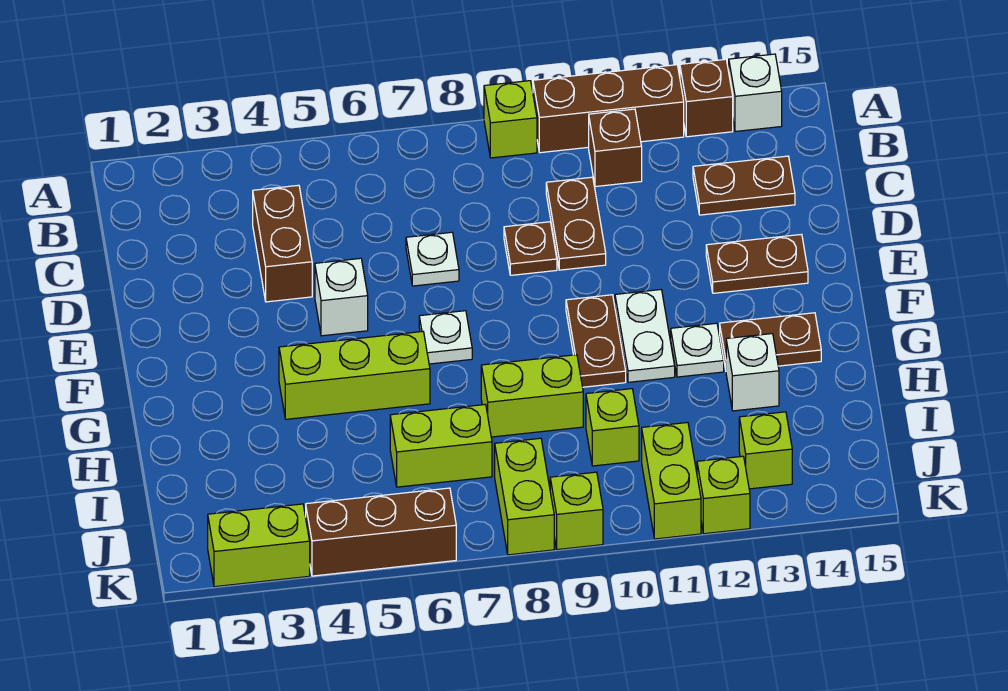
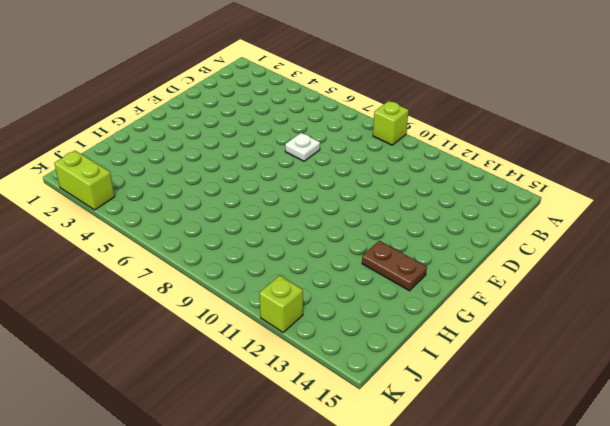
none -> brown brick A10:A12 level 1
none -> brown brick A13 level 1
none -> white brick A14 level 1

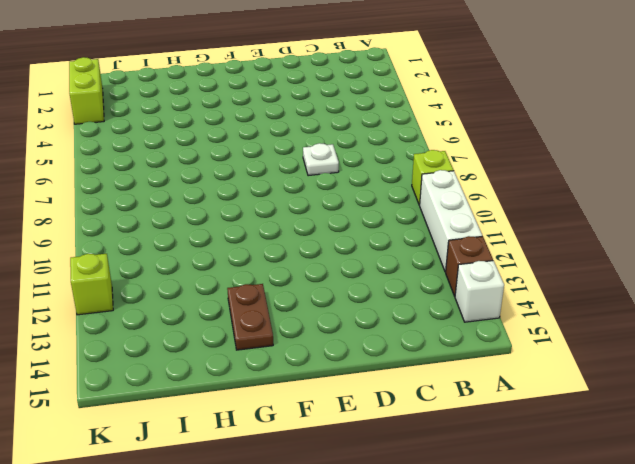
white brick A10:A12 level 1 -> brown brick A10:A12 level 1
none -> brown brick B11 level 1
none -> brown brick C4:D4 level 1
none -> brown plate C10:D10 level 1

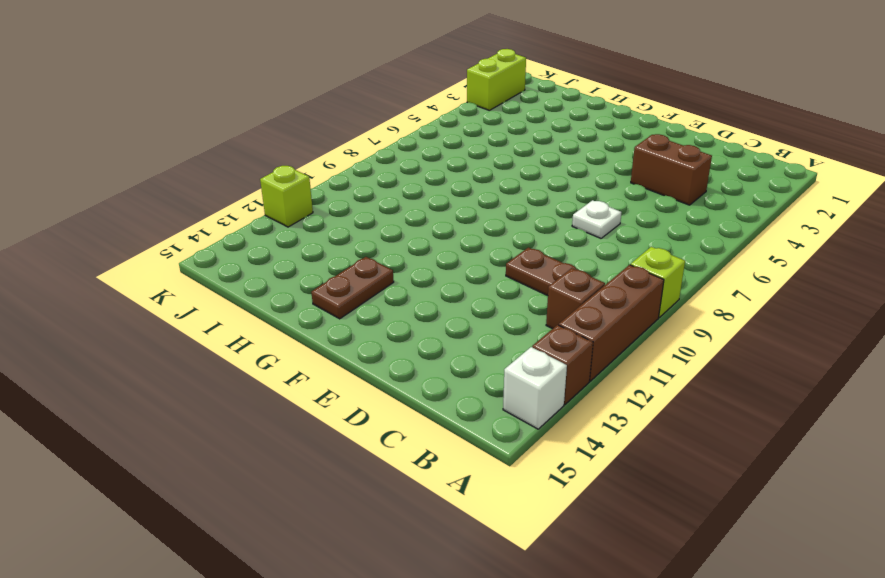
none -> brown plate C13:C14 level 1
none -> brown plate D9 level 1
none -> white brick E5 level 1

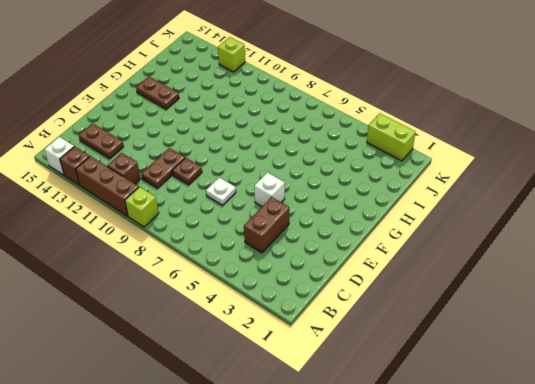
none -> brown plate E13:E14 level 1
none -> white plate F7 level 1
none -> brown plate F10:G10 level 1

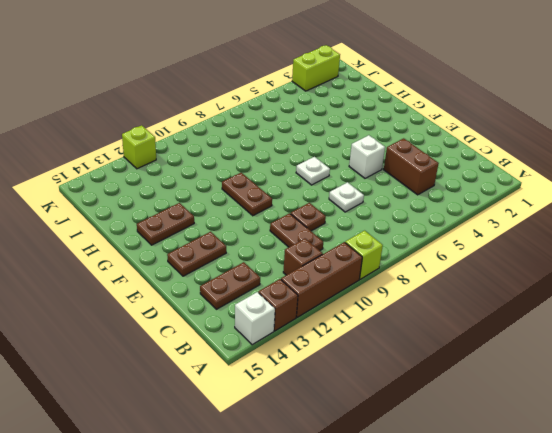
none -> white plate F11:G11 level 1
none -> lime brick G4:G6 level 1
none -> white plate G12 level 1

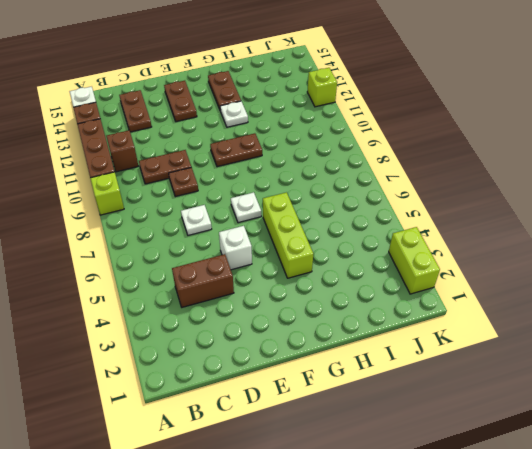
none -> white plate F11:G11 level 1
none -> lime brick H8:H9 level 1
none -> white brick H13 level 1

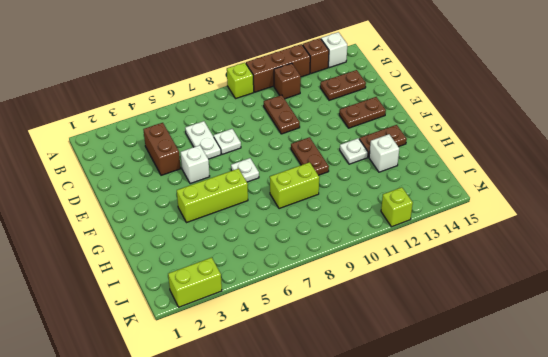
white plate C6:D6 level 1 -> white plate F11:G11 level 1
none -> brown plate D9 level 1
none -> lime brick I6:I7 level 1
none -> lime brick I10 level 1

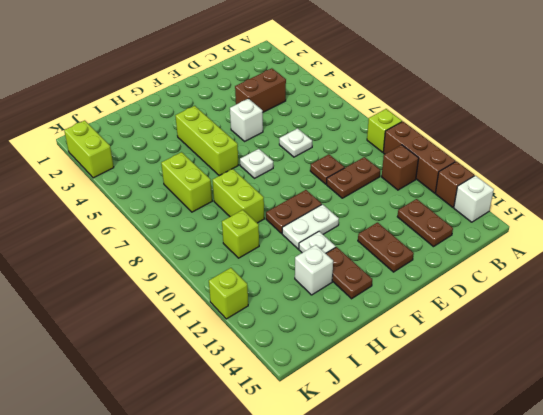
none -> lime brick J8:K8 level 1
none -> lime brick J11:K11 level 1
none -> lime brick J13 level 1

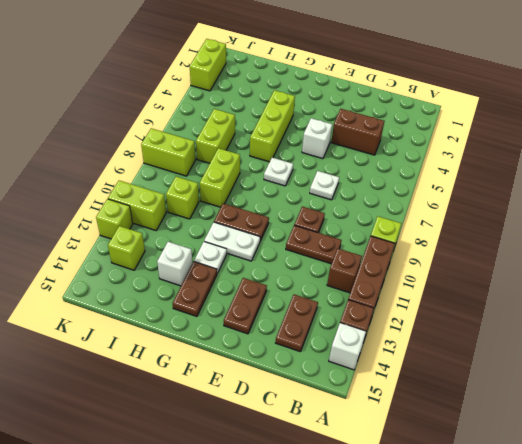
none -> brown brick K4:K6 level 1
none -> lime brick K9 level 1

